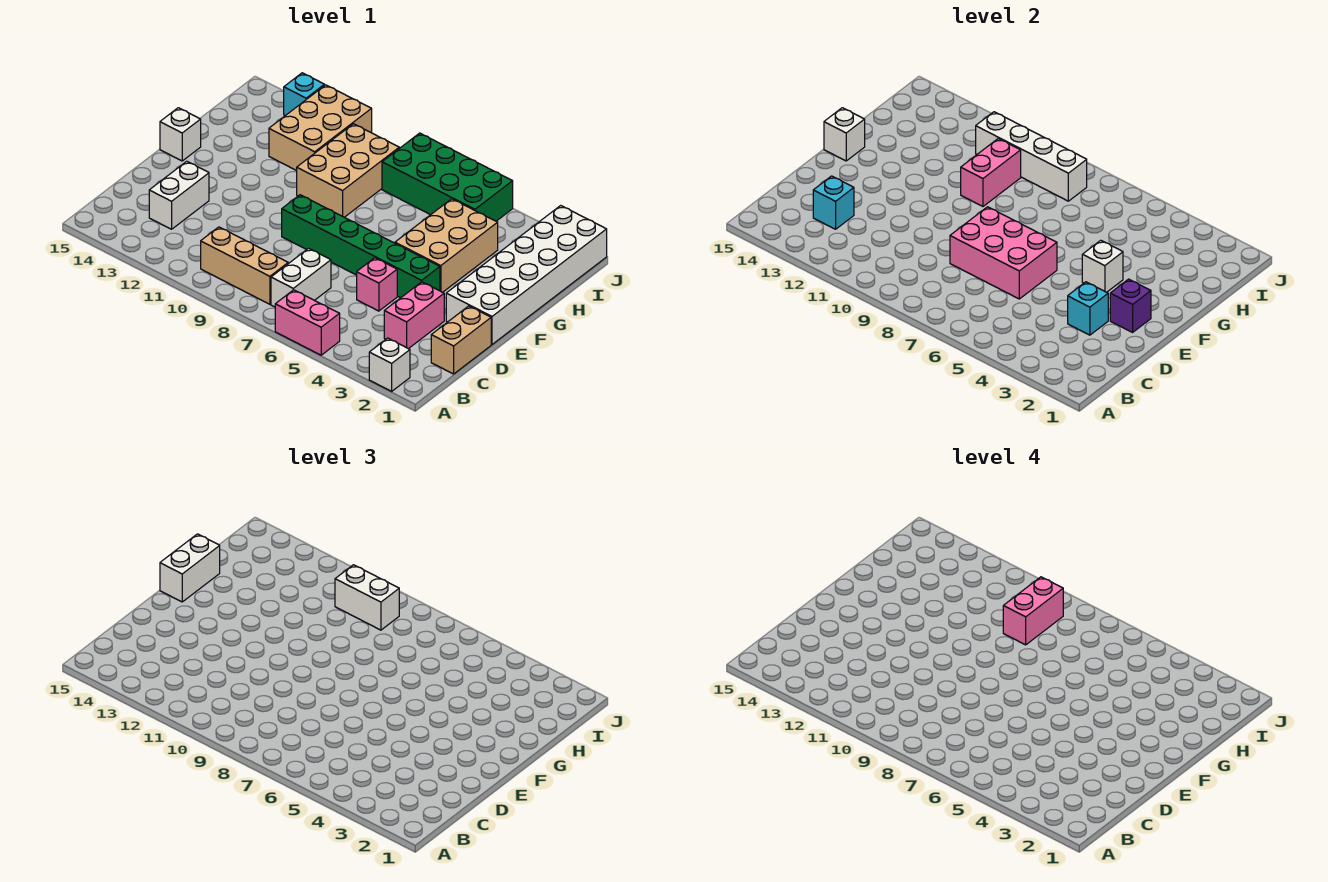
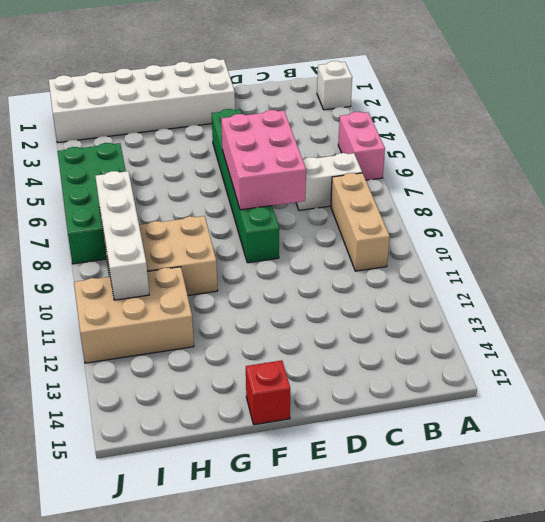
red brick F15 level 1 -> white brick F15 level 1
none -> tan brick C1:D1 level 1
none -> pink brick C3:D3 level 1
none -> white brick C13:D13 level 1

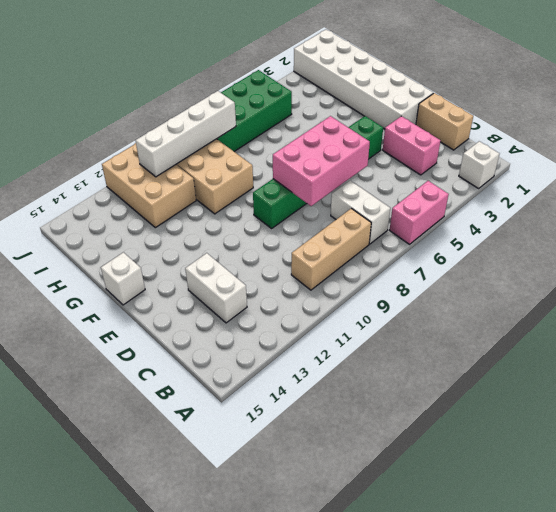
none -> pink brick D5 level 1
none -> tan brick F4:H5 level 1
none -> cyan brick J13 level 1

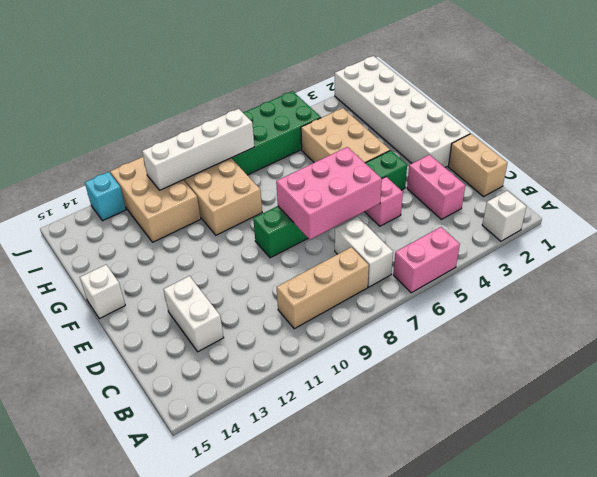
none -> cyan brick C13 level 2
none -> cyan brick D3 level 2
none -> purple brick E2 level 2

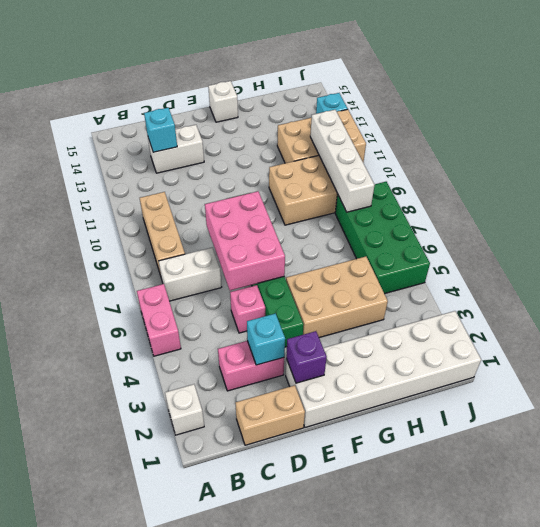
none -> white brick F4 level 2
none -> white brick F15 level 2
none -> pink brick G10:H10 level 2

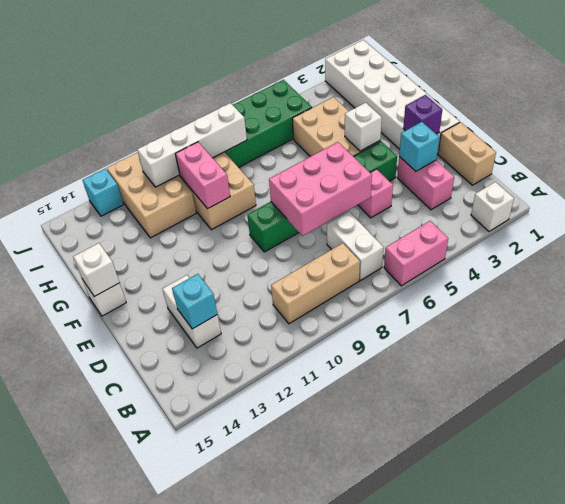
none -> white brick F15:G15 level 3
none -> white brick I9:I10 level 3
none -> pink brick H9:I9 level 4

